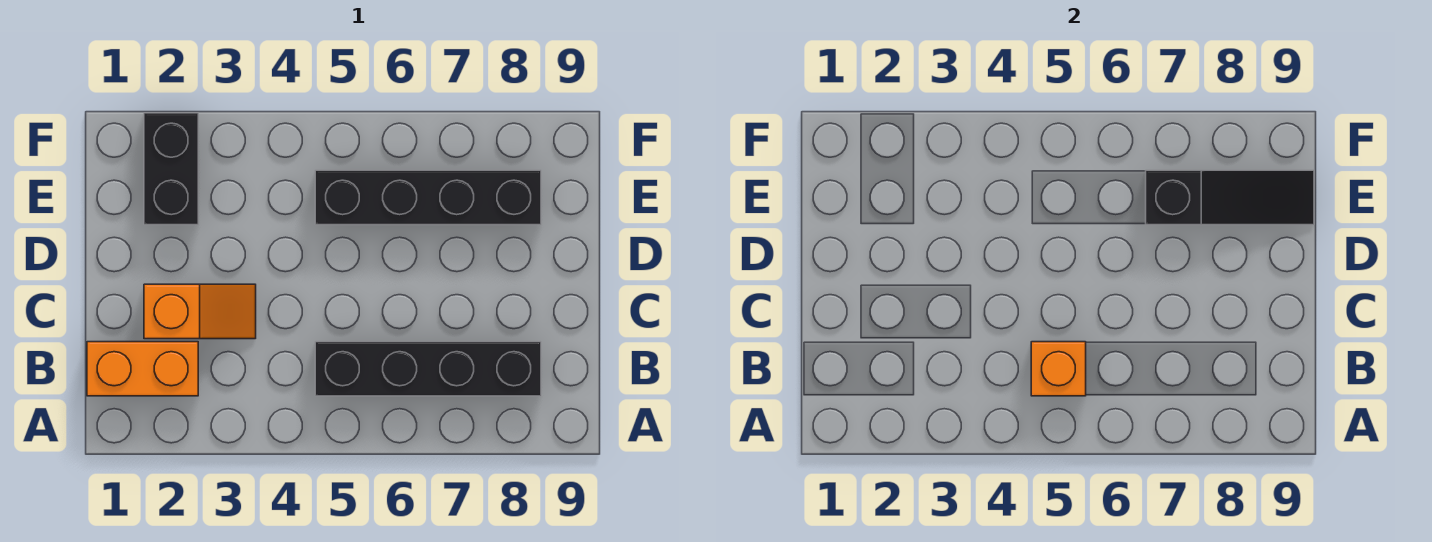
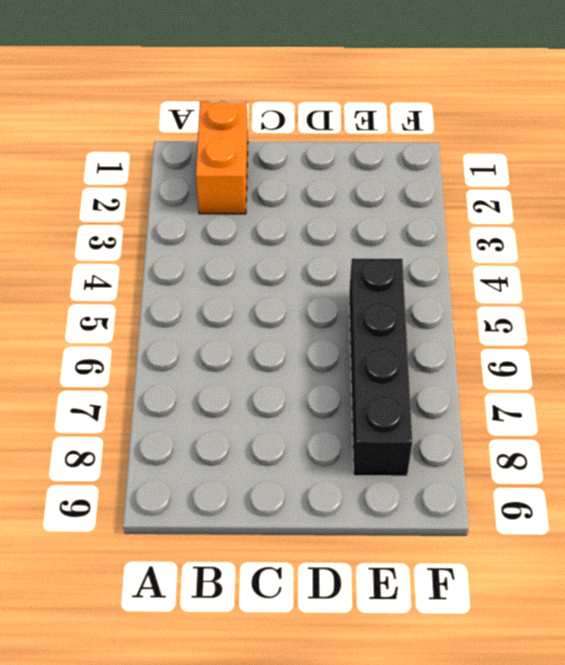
none -> black brick B5:B8 level 1
none -> orange slope C2:C3 level 1 top 2

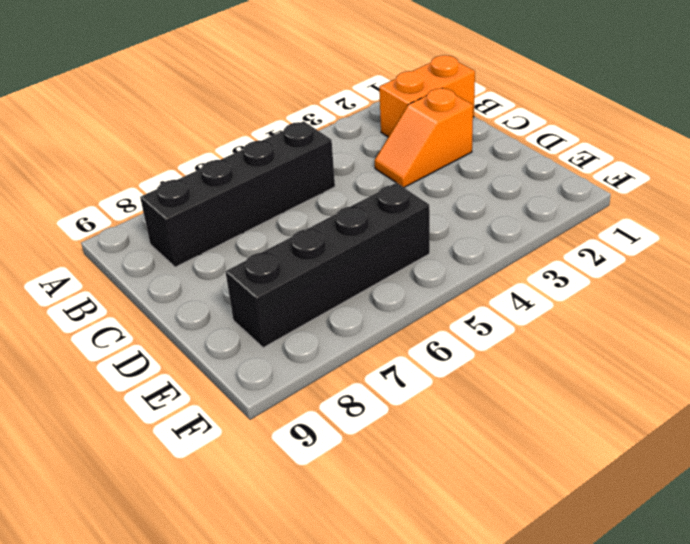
none -> black brick E2:F2 level 1
none -> orange brick B5 level 2

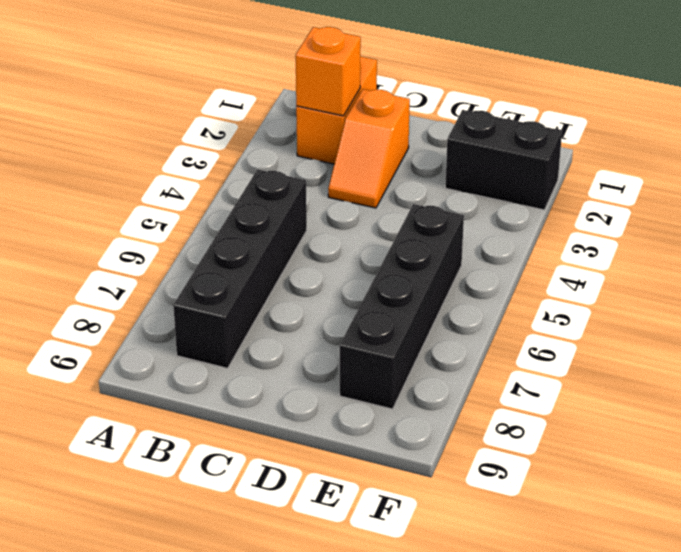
orange brick B2 level 2 -> orange brick B5 level 2
none -> black slope E7:E9 level 2 top 7

